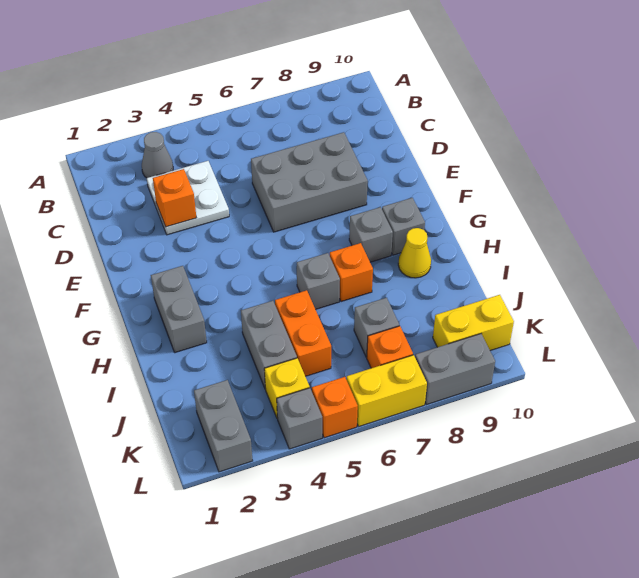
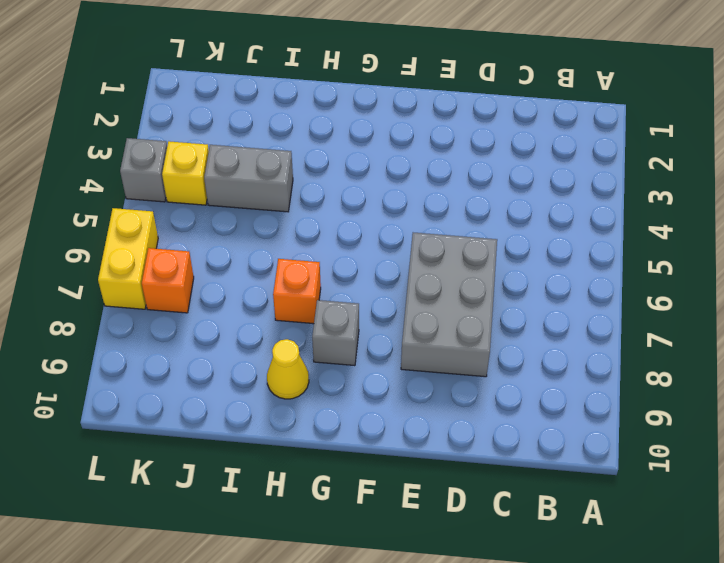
none -> grey cone B3 level 1
none -> white plate C3:D4 level 1
none -> grey brick G2:H2 level 1

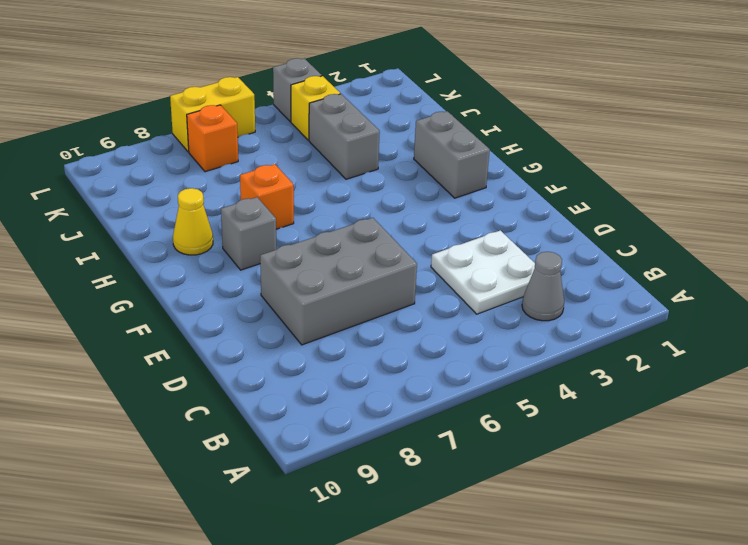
none -> grey brick G9 level 1
none -> grey brick H6 level 1
none -> orange brick I5:J5 level 1

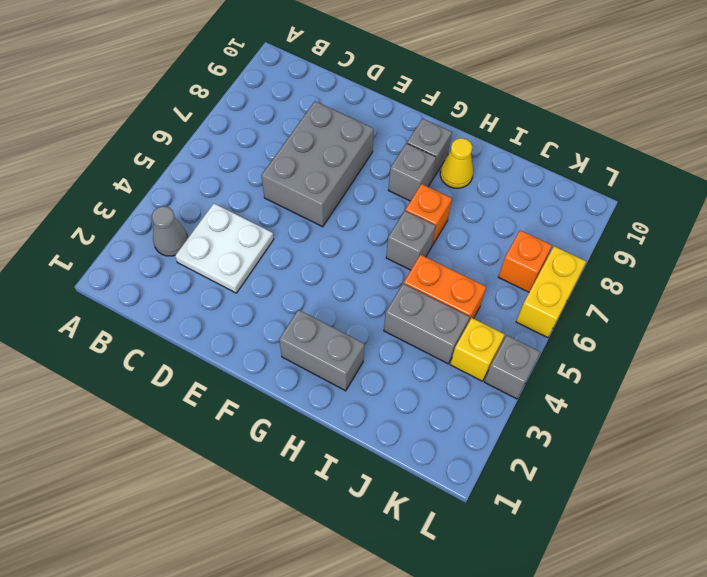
none -> grey brick J7 level 1
none -> grey brick K2:L2 level 1
none -> yellow brick K9:K10 level 1

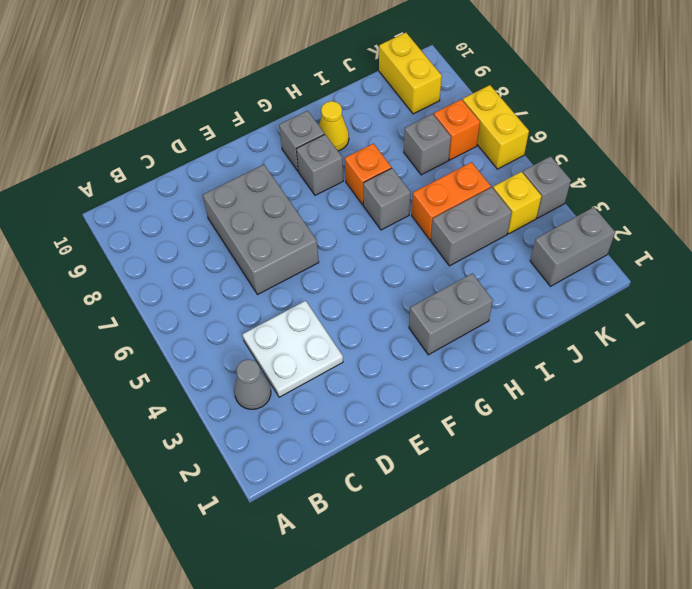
none -> orange brick L5 level 1
none -> grey brick L8:L9 level 1
none -> orange brick D3 level 2

